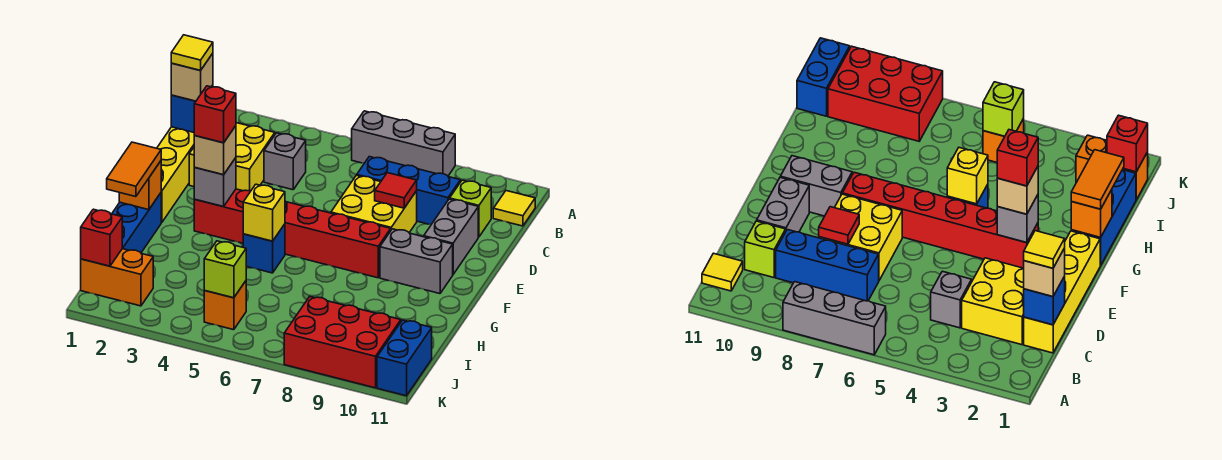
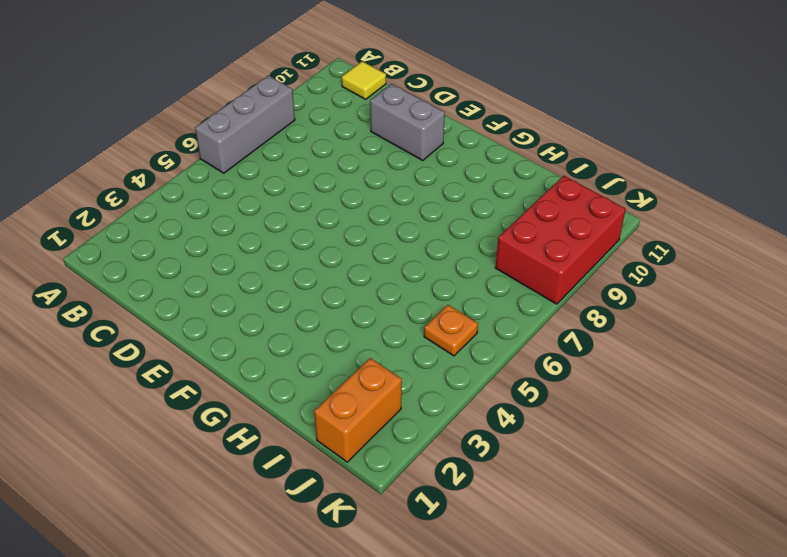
orange plate J5 level 1 -> orange brick J5 level 1
none -> yellow brick C1:F1 level 1
none -> yellow brick C2:D3 level 1
none -> grey brick C4 level 1

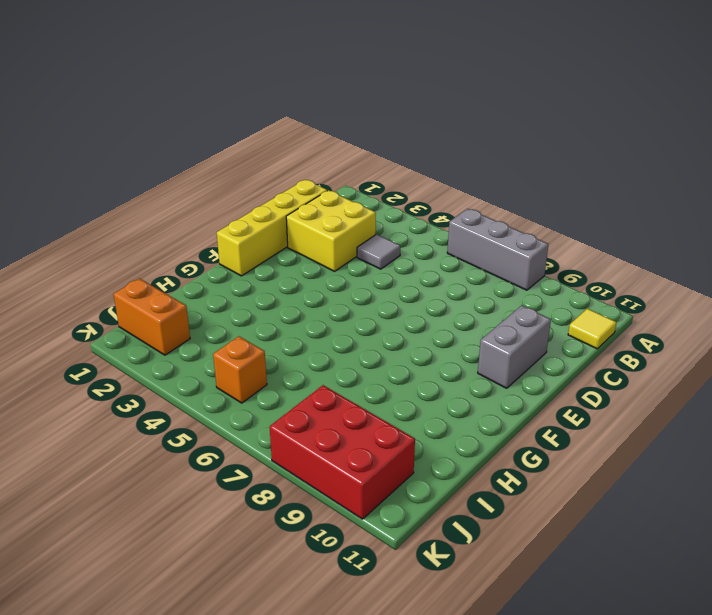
grey tile C4 level 1 -> grey brick C4 level 1
none -> blue brick C7:C9 level 1
none -> lime brick C10 level 1
none -> yellow brick D7:E8 level 1

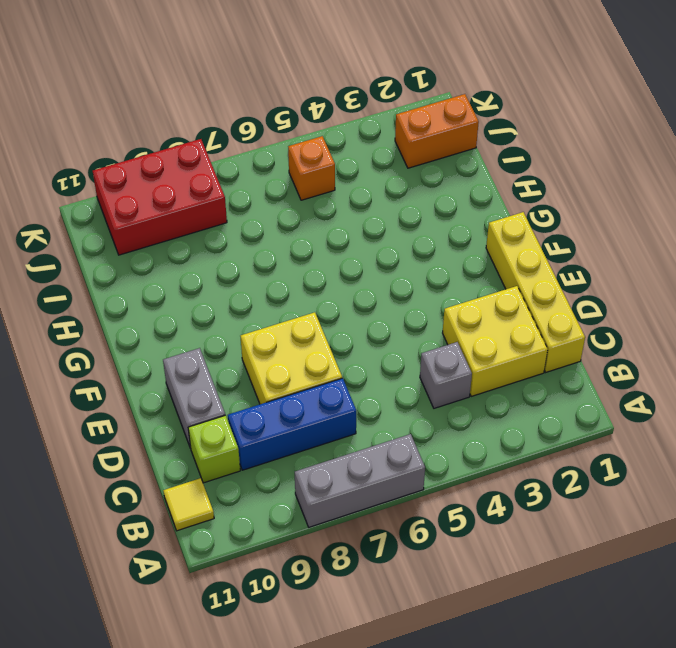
none -> red brick F3:F8 level 1
none -> grey brick F9:F10 level 1
none -> blue brick G1:I1 level 1

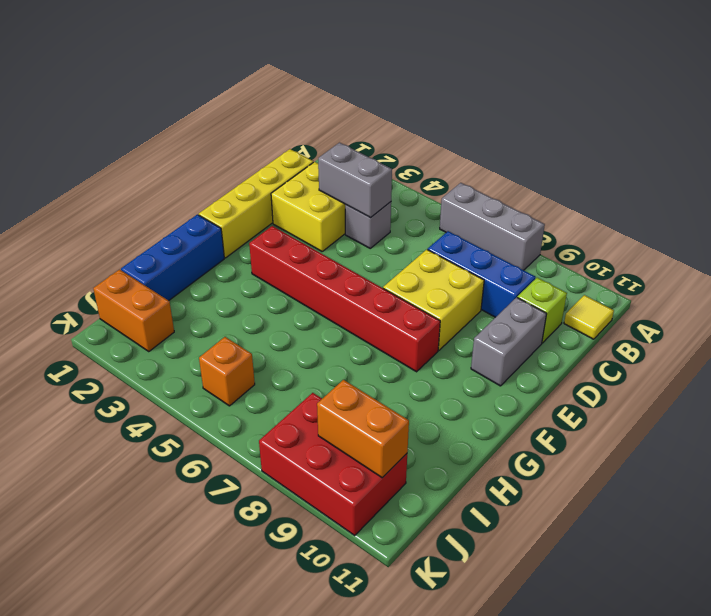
grey brick C3:C4 level 2 -> grey brick F9:F10 level 1
orange brick J9:J10 level 2 -> none
none -> blue brick G5 level 1
none -> blue brick J11:K11 level 1
none -> blue brick C1 level 2

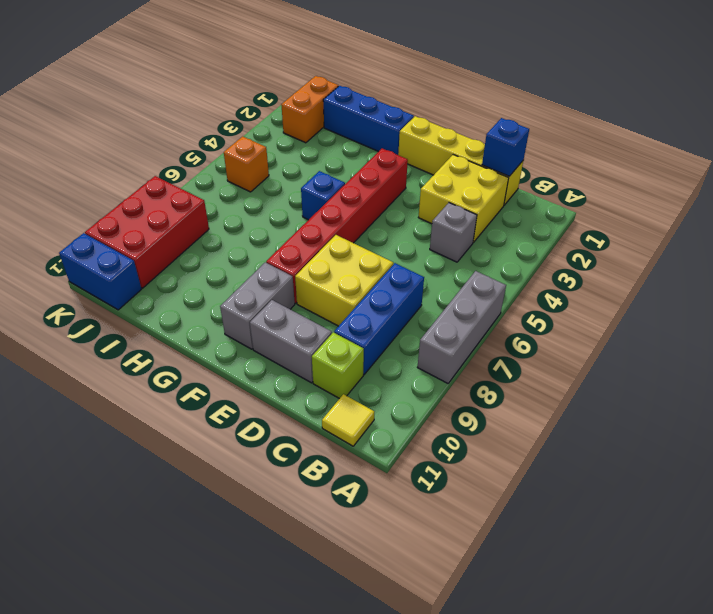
none -> red tile D8 level 2
none -> grey brick F3 level 2
none -> orange brick G1 level 2

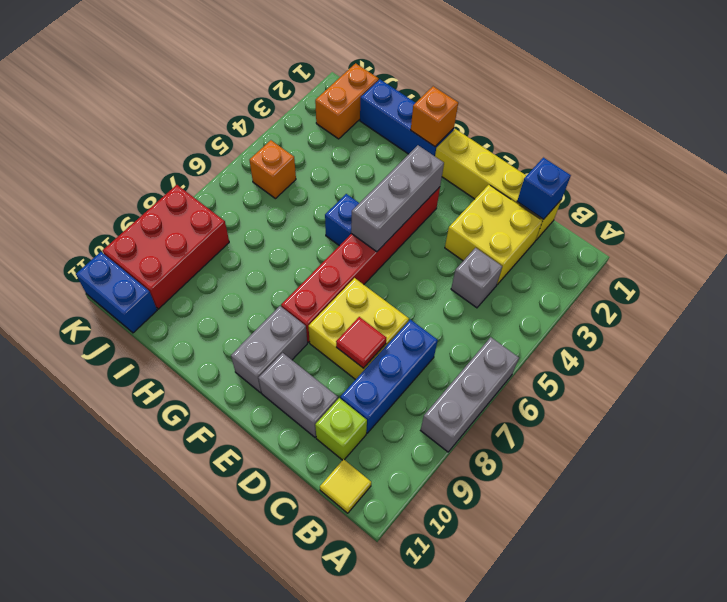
grey brick F3:F5 level 2 -> grey brick F3 level 2
none -> yellow brick G5 level 2
none -> red brick J1 level 2
none -> lime brick J5 level 2

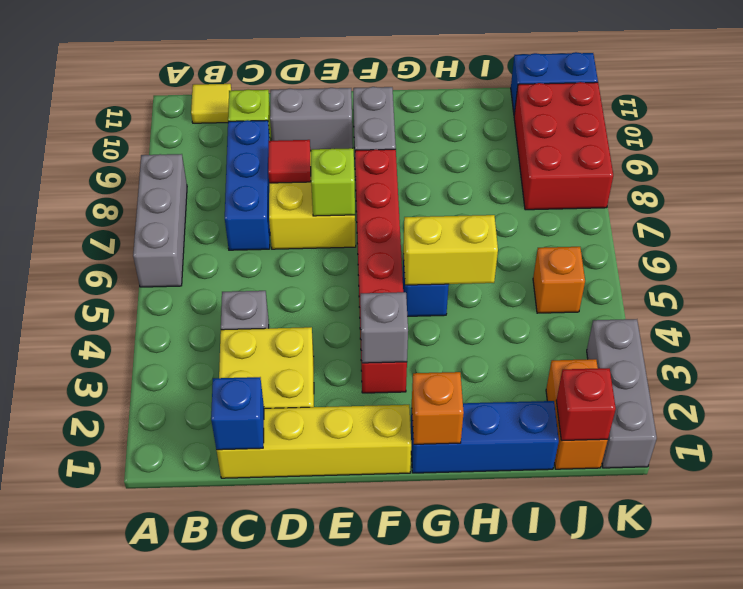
lime brick E7 level 2 -> lime brick J5 level 2
yellow brick G5:H5 level 2 -> yellow brick G5 level 2
grey brick K1:K3 level 1 -> none
none -> tan brick C1 level 3
none -> tan brick F3 level 3
none -> orange tile G1:H1 level 3

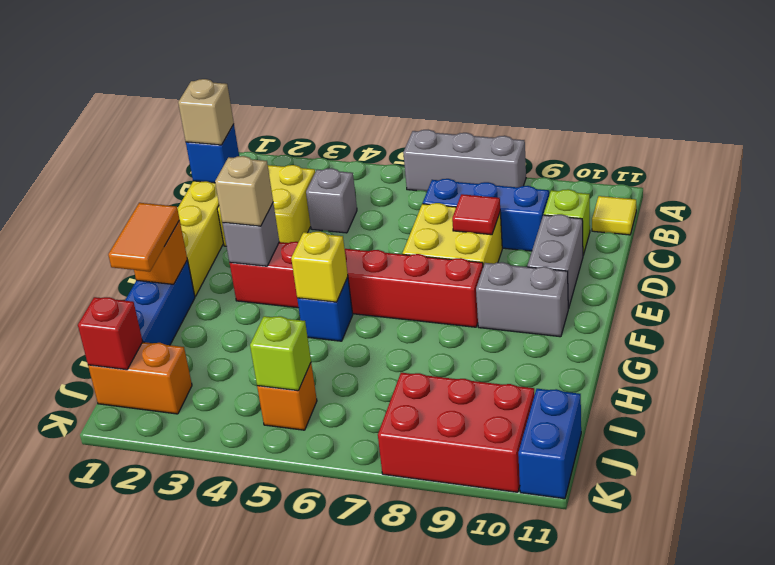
none -> yellow tile C1 level 4
none -> red brick F3 level 4

